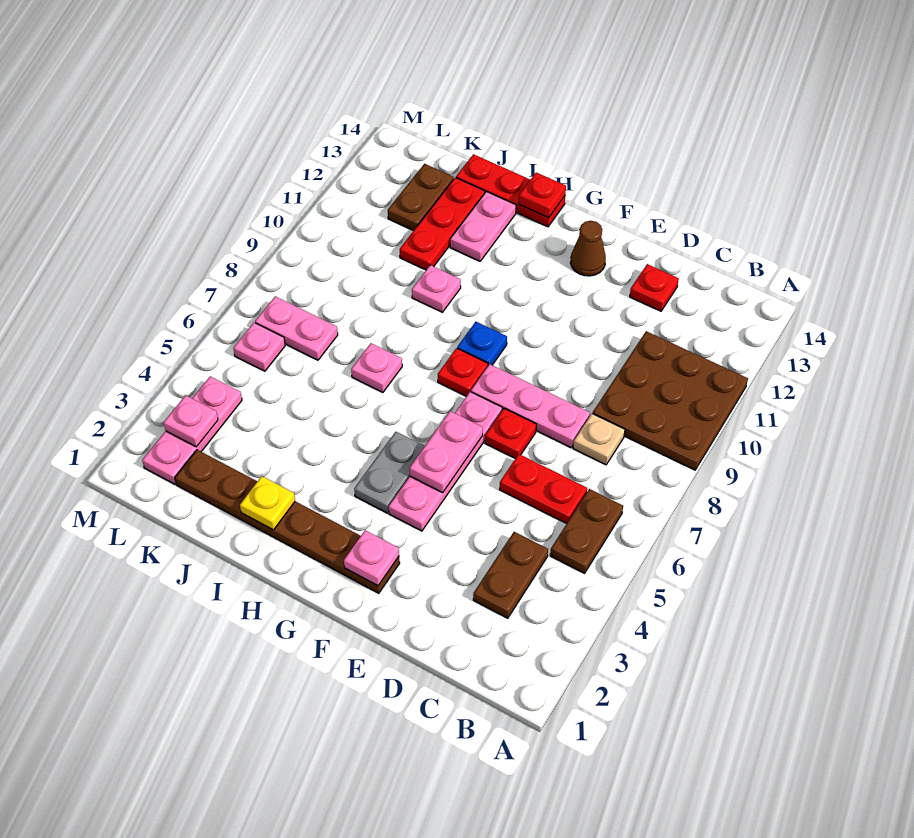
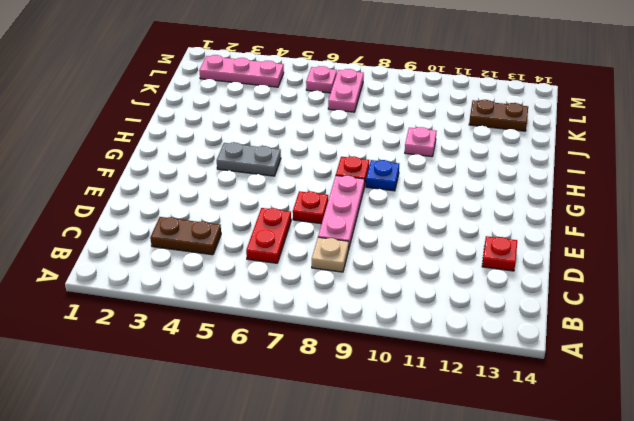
none -> brown plate A9:C11 level 1
none -> brown plate B5:B6 level 1
none -> brown plate F2:K2 level 1

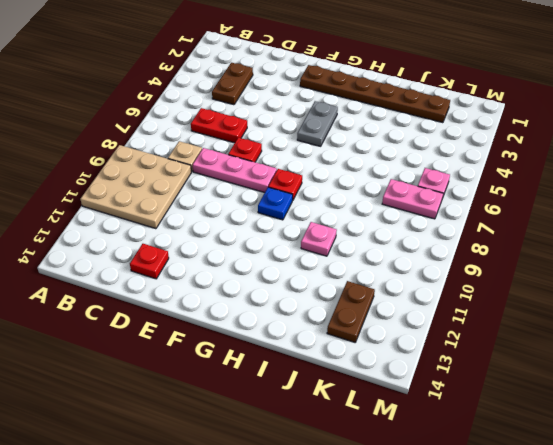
tan plate A9:C11 level 1 -> brown plate A9:C11 level 1
none -> brown plate B5:B6 level 1
none -> pink plate F4:F7 level 1
none -> brown cone F13 level 1

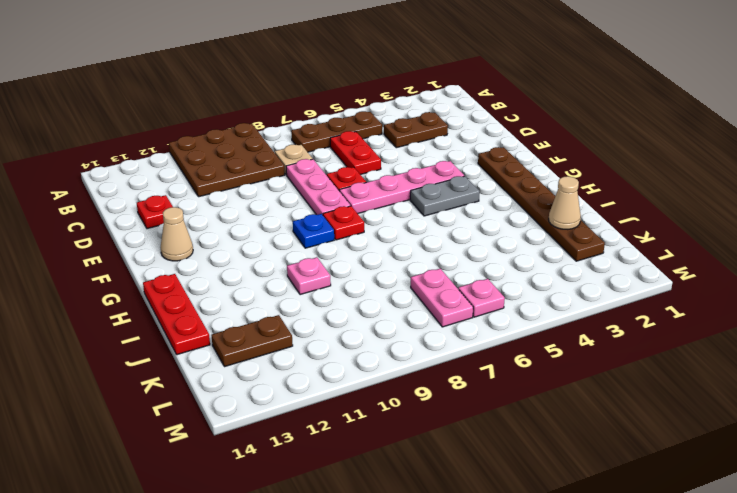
brown plate B5:B7 level 1 -> brown plate B5:B6 level 1
tan cone F13 level 1 -> brown cone F13 level 1
tan cone J2 level 2 -> none
none -> pink plate I7 level 1
none -> pink plate I12:I13 level 1
none -> red plate J11:J13 level 1

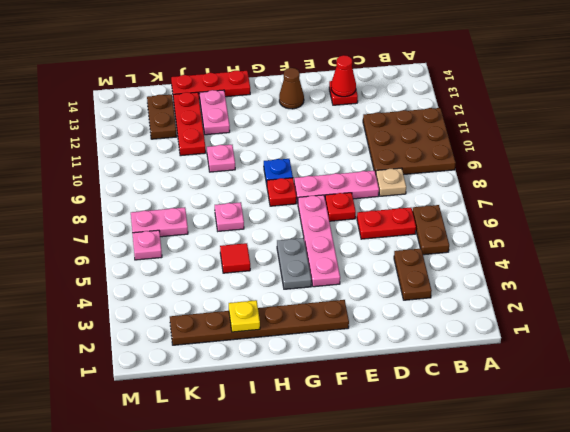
red cone D13 level 2 -> none
red tile I5 level 1 -> none
none -> pink plate L2:L4 level 1
none -> pink plate F2 level 2
none -> pink plate F5:F6 level 2

